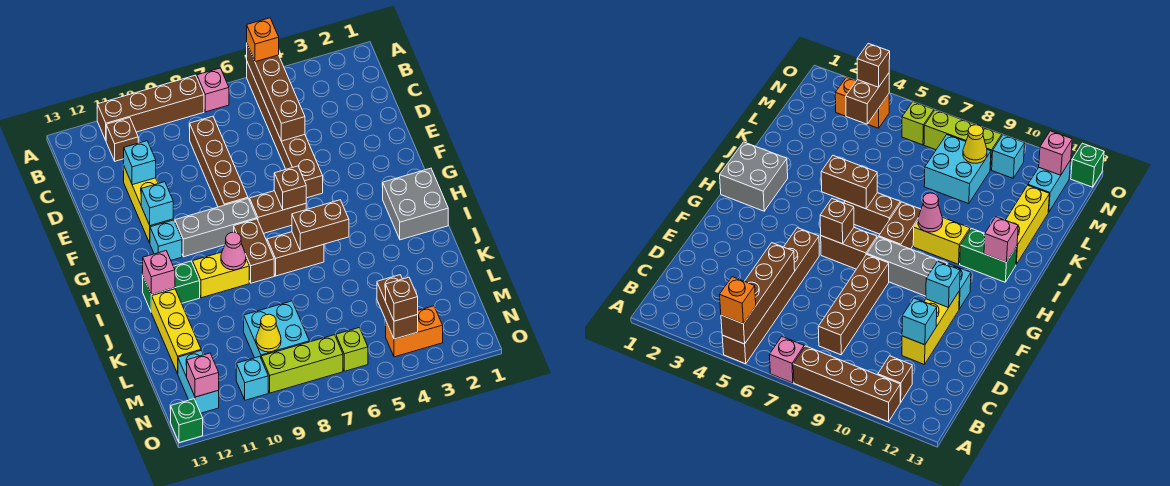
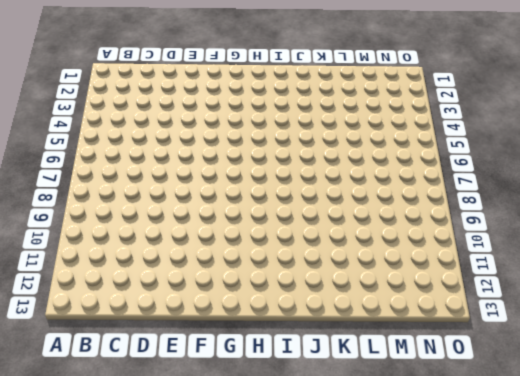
none -> brown brick A5:F5 level 1
none -> pink brick A7 level 1
none -> brown brick A8:A11 level 1
none -> brown brick B11 level 1

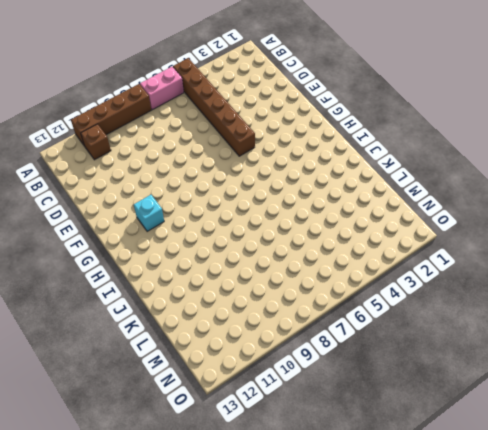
pink brick A6:A7 level 1 -> pink brick A7 level 1
none -> brown brick C8:F8 level 1
none -> yellow brick D11:F11 level 1
none -> brown brick G6:G7 level 1
none -> grey brick G8:G10 level 1

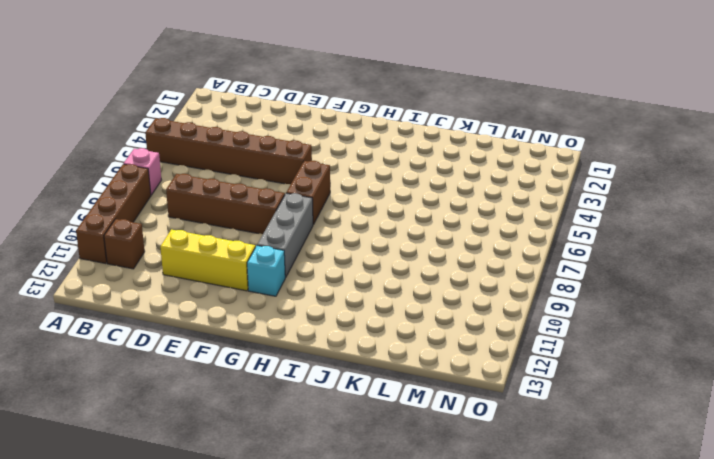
none -> grey brick H1:I2 level 1
none -> brown brick H8:I8 level 1
none -> brown brick I6:I7 level 1
none -> yellow brick I9:I10 level 1

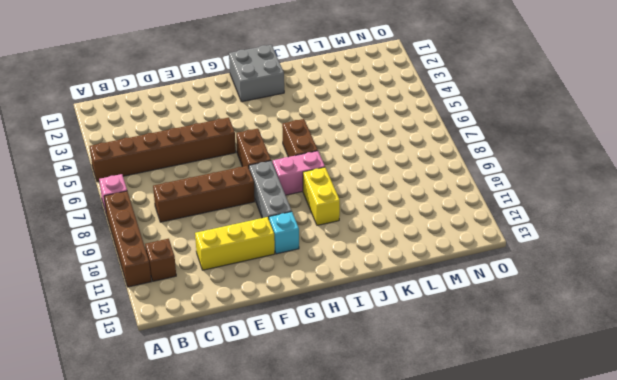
pink brick H8:I8 level 1 -> brown brick H8:I8 level 1
none -> green brick I11:I12 level 1
none -> yellow brick J12:L12 level 1
none -> cyan brick L8:M9 level 1
none -> cyan brick M12:N12 level 1

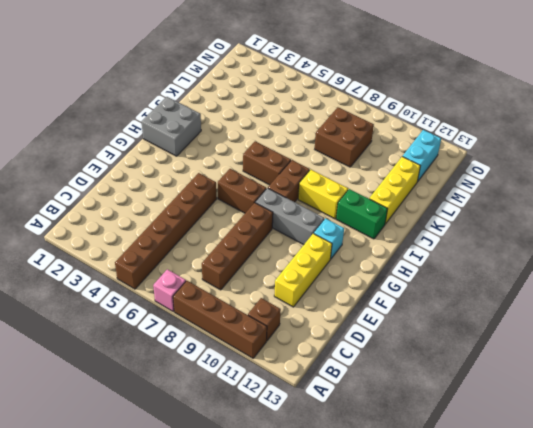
brown brick L8:M9 level 1 -> cyan brick L8:M9 level 1
none -> orange brick N3:N4 level 1
none -> lime brick N6 level 1
none -> lime brick N7:N9 level 1
none -> cyan brick N10 level 1

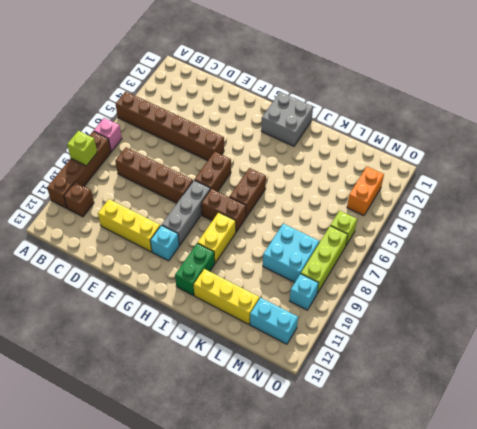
lime brick A9 level 2 -> none
none -> green brick O13 level 1
none -> brown brick A5:D5 level 2
none -> cyan brick D11 level 2
none -> cyan brick F11 level 2

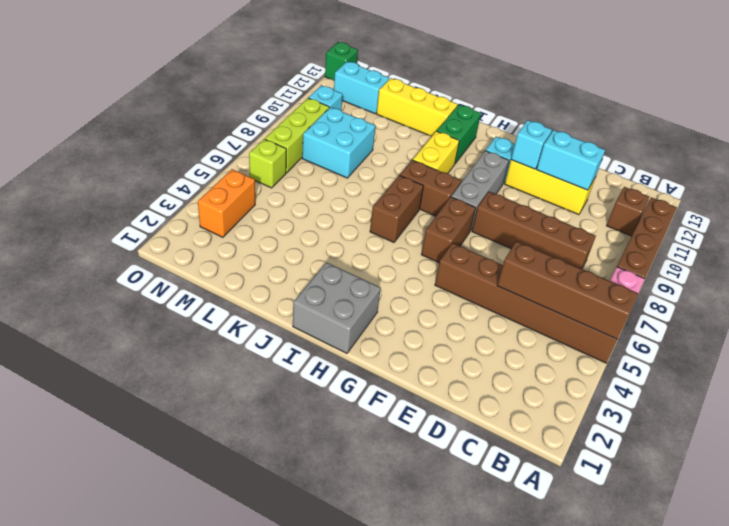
cyan brick D11:E11 level 2 -> cyan brick D11 level 2
none -> brown brick G6 level 2
none -> brown brick I5:I6 level 2
none -> pink cone I9 level 2
none -> pink brick I12 level 2

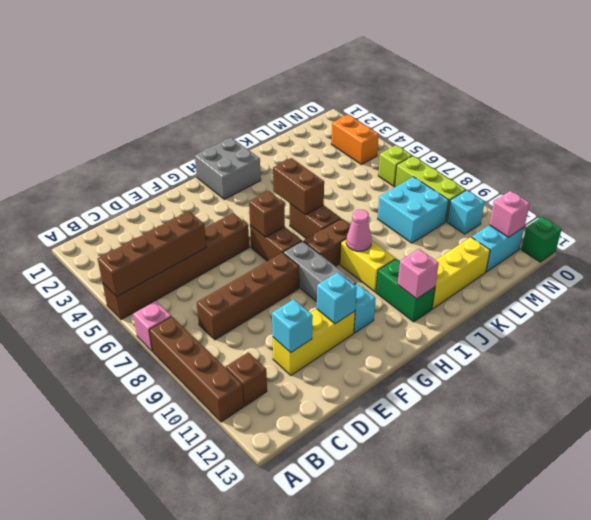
none -> brown brick M4:N4 level 2
none -> yellow cone M9 level 2
none -> orange brick A5 level 3
none -> brown brick N4 level 3

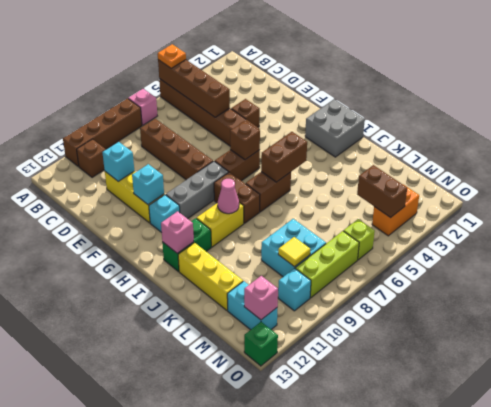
orange plate A5 level 3 -> orange brick A5 level 3
brown brick E4 level 1 -> brown brick N4 level 3
yellow tile M9 level 2 -> yellow cone M9 level 2

